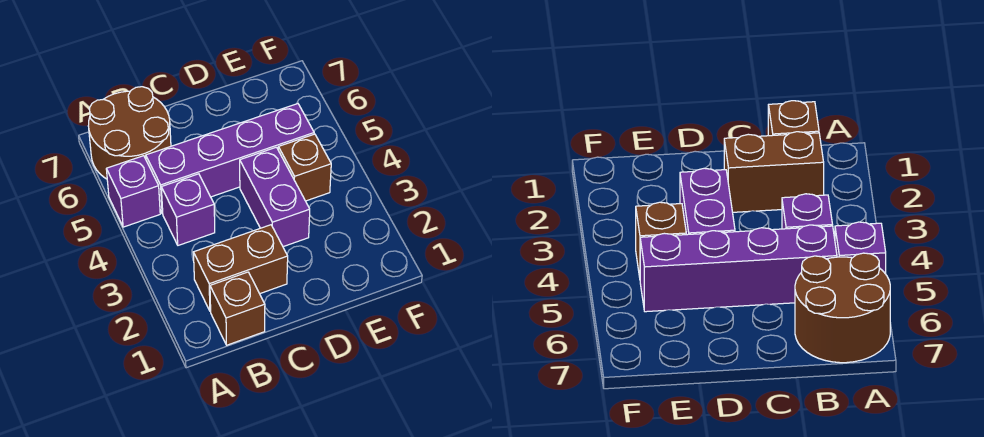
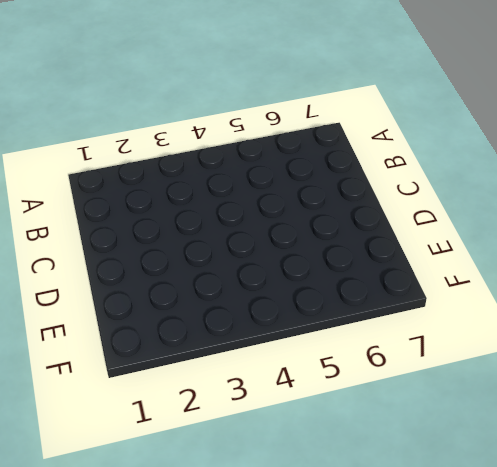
none -> purple brick A5 level 1
none -> brown round brick A6:B7 level 1

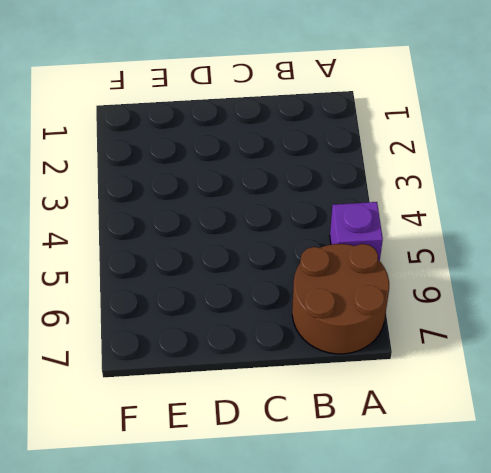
none -> brown brick B1 level 1
none -> brown brick B2:C2 level 1

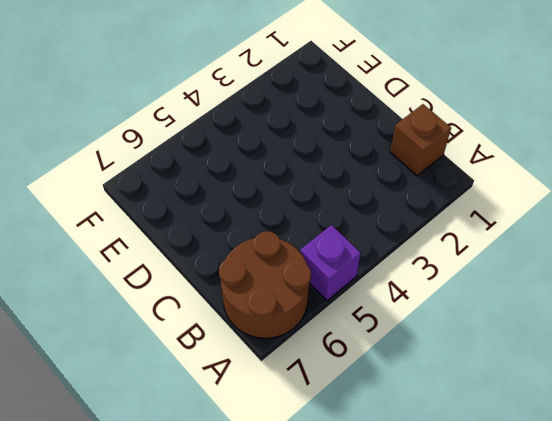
none -> brown brick B2:C2 level 1
none -> purple brick B4 level 1

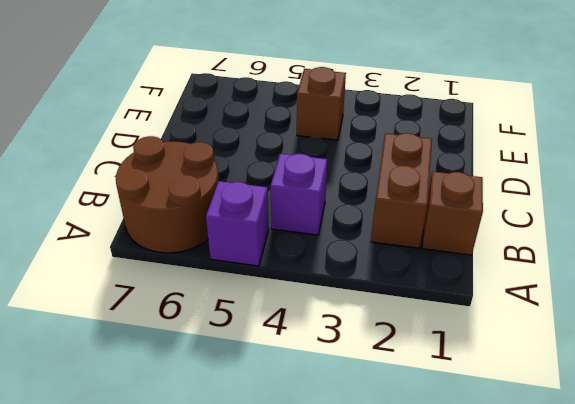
none -> purple brick B5:E5 level 1
none -> purple brick D3:D4 level 1

